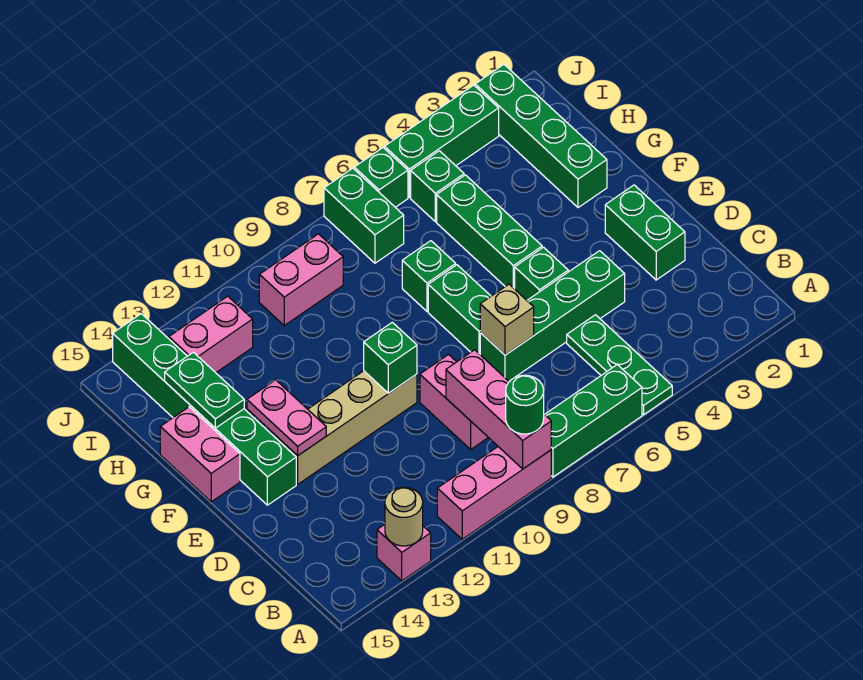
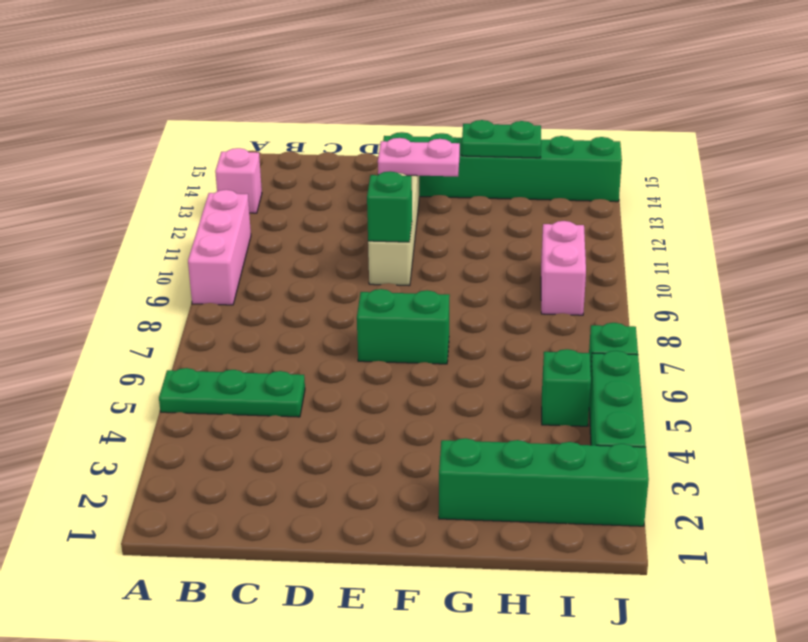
none -> green brick A6:A8 level 1
none -> pink brick C9:D9 level 1
none -> green brick D2:E2 level 1

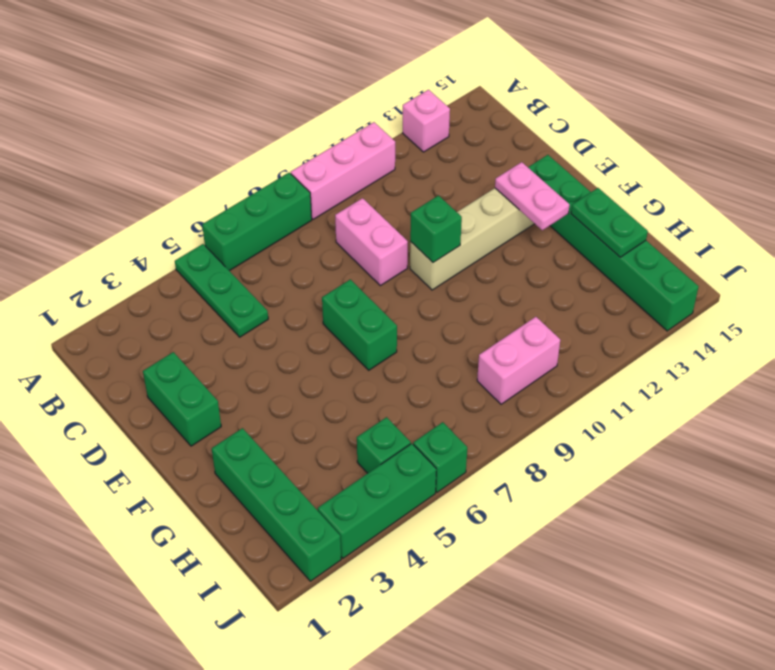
none -> green brick D4:D7 level 1
none -> green brick E5 level 1
none -> green brick F5:H5 level 1

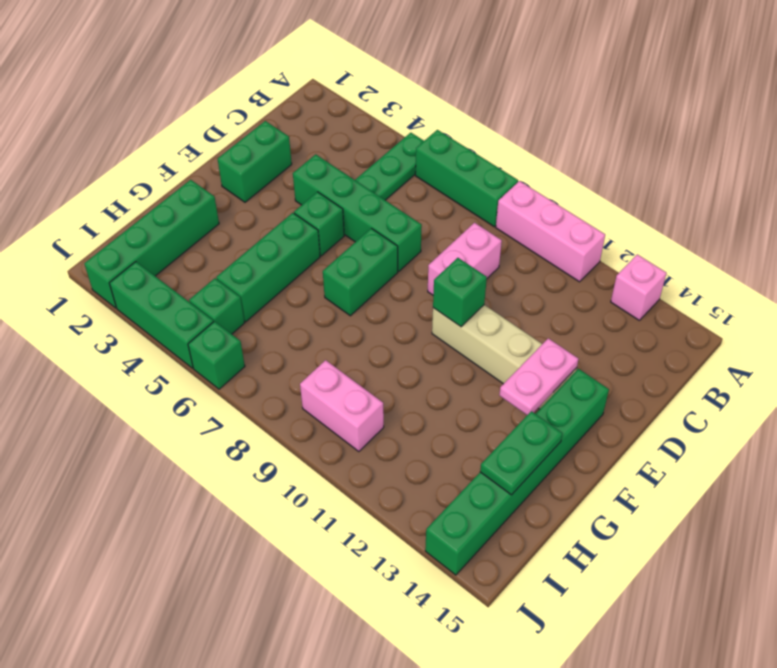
none -> pink brick F15:G15 level 1
none -> green brick G7 level 1
none -> green brick I7:J7 level 1

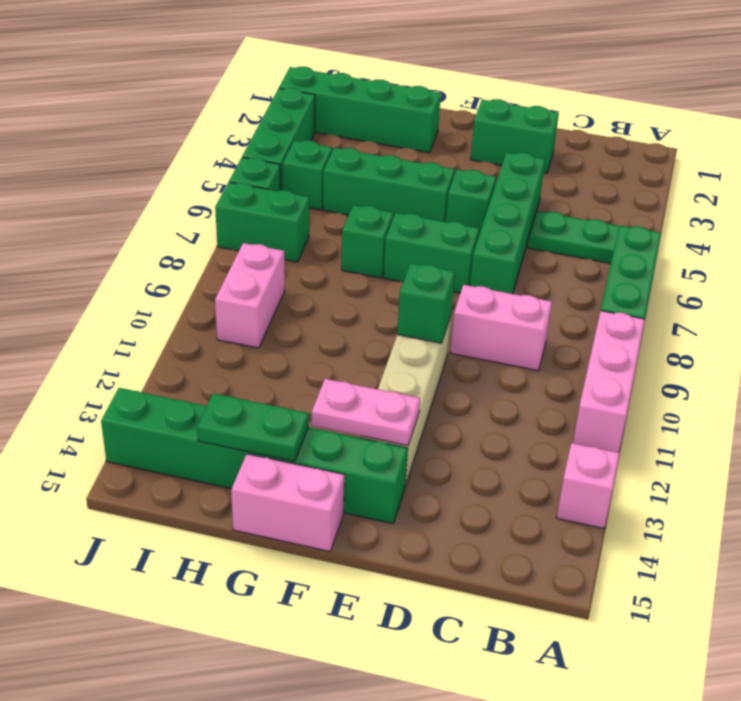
none -> pink brick I12:I13 level 1
none -> pink brick A9:C9 level 2
none -> tan round brick A13 level 2

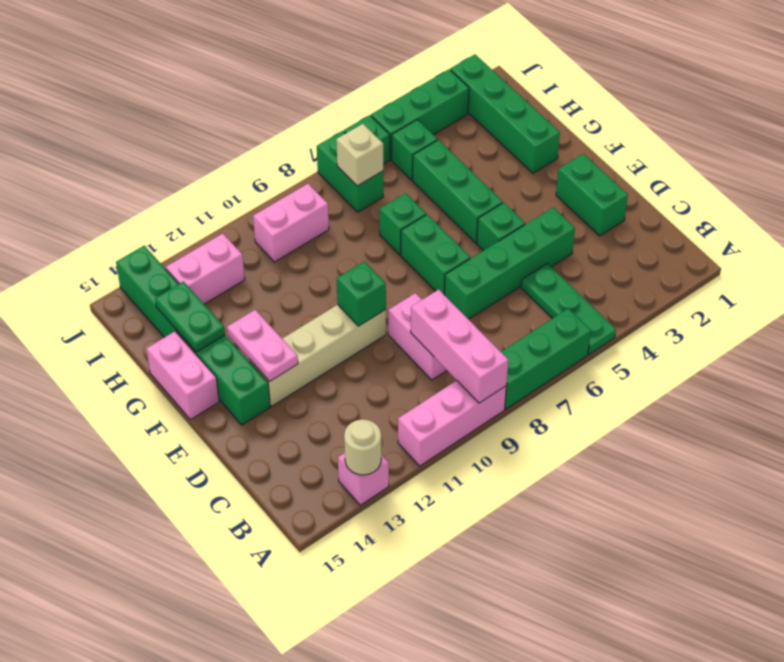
tan brick I7 level 2 -> tan brick D7 level 2
none -> green round brick A9 level 3

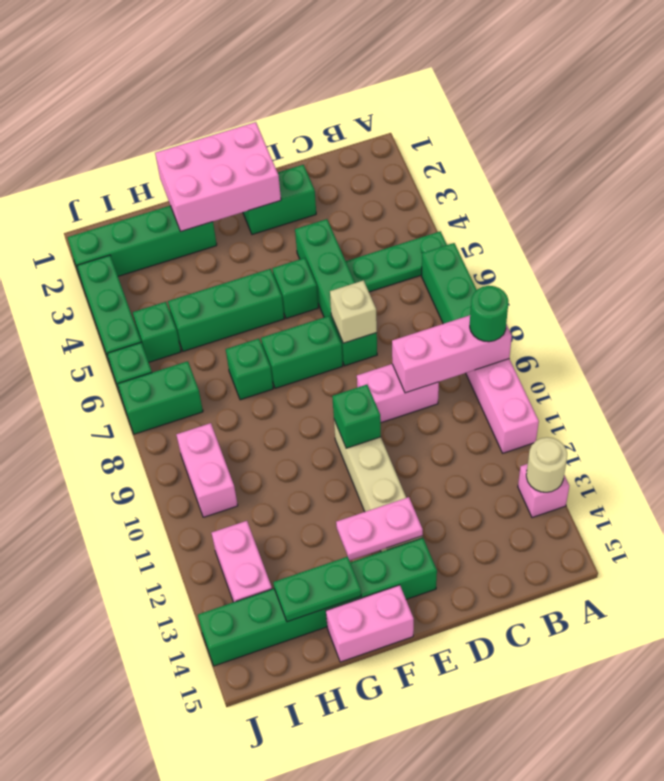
pink brick E1:G2 level 2 -> none

